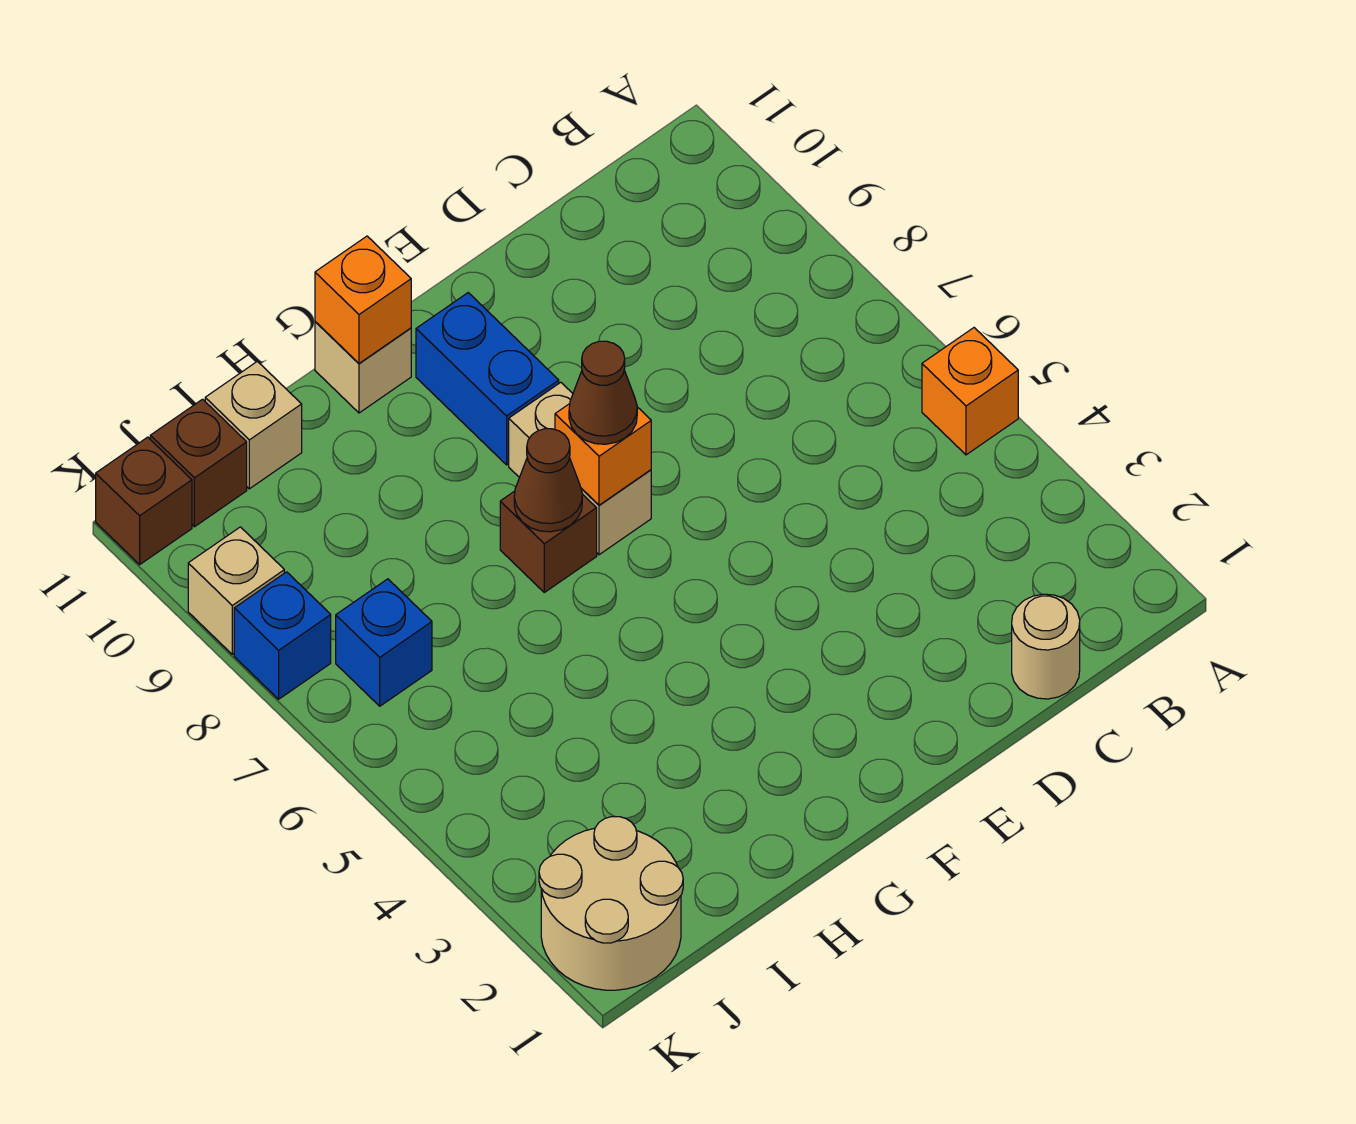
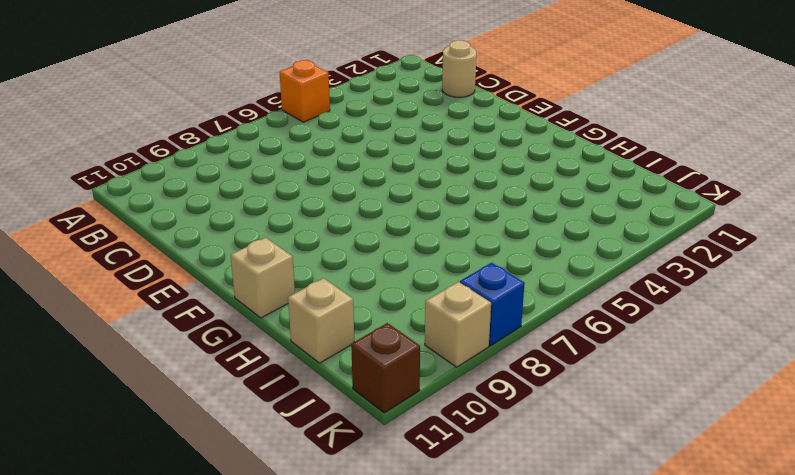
none -> tan brick F7:F8 level 1
none -> blue brick F9:F10 level 1
none -> brown brick G7 level 1

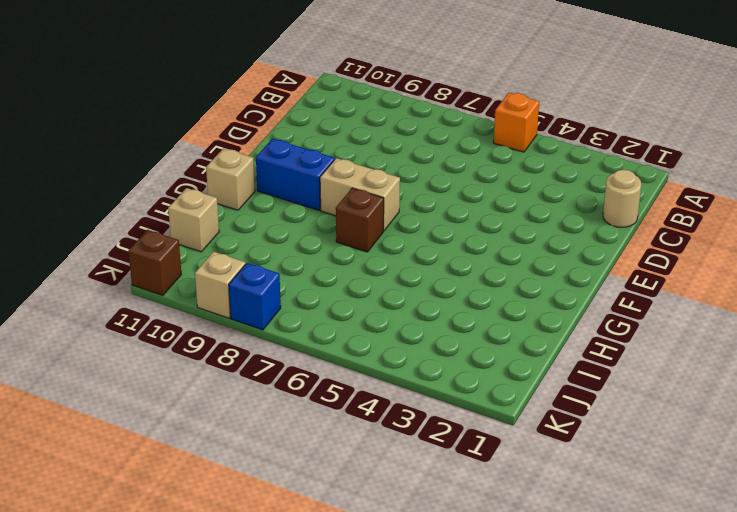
none -> tan round brick J1:K2 level 1
none -> blue brick J7 level 1
none -> brown brick J11 level 1

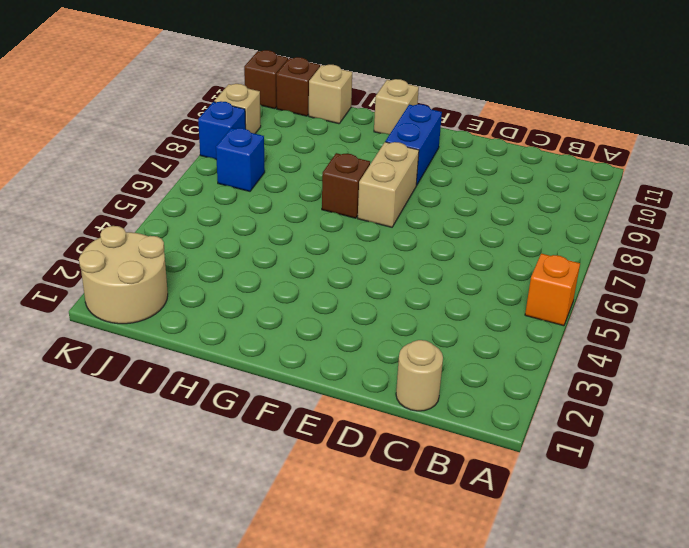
none -> orange brick F7 level 2
none -> brown cone G7 level 2
none -> orange brick G11 level 2

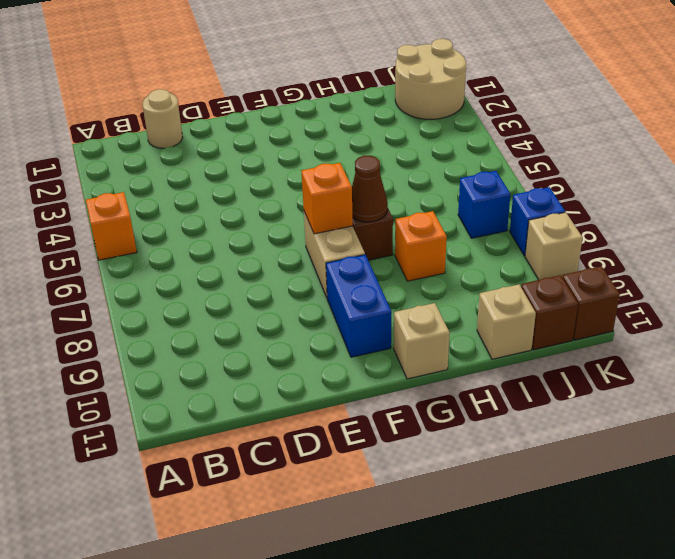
orange brick H8 level 1 -> orange brick G11 level 2
none -> brown cone F7 level 3

